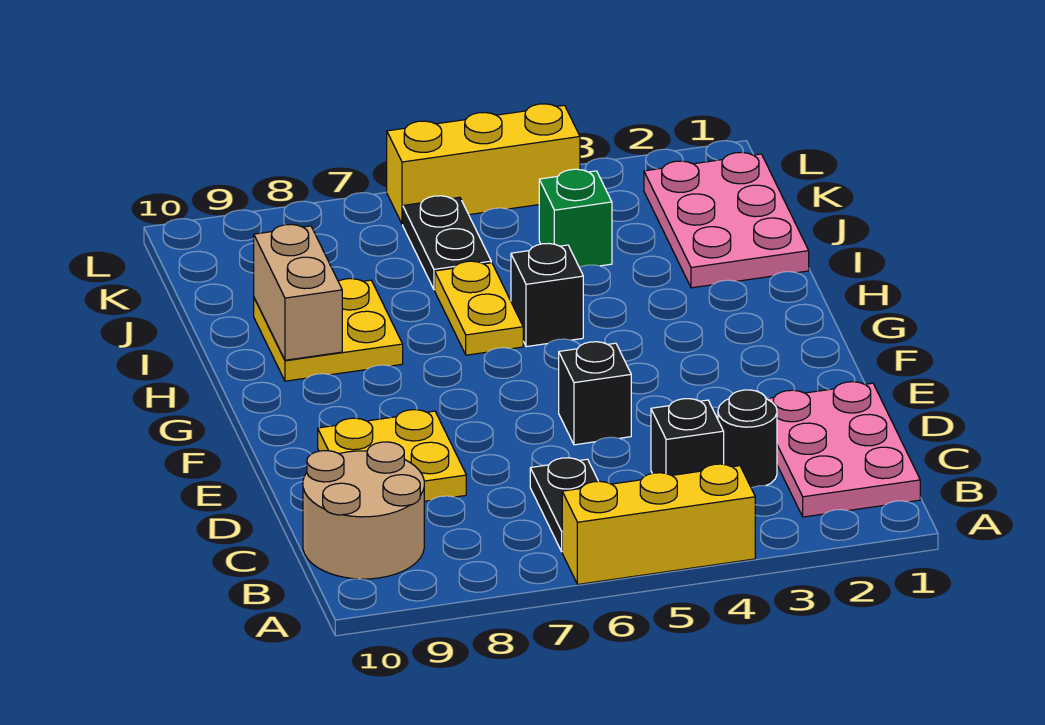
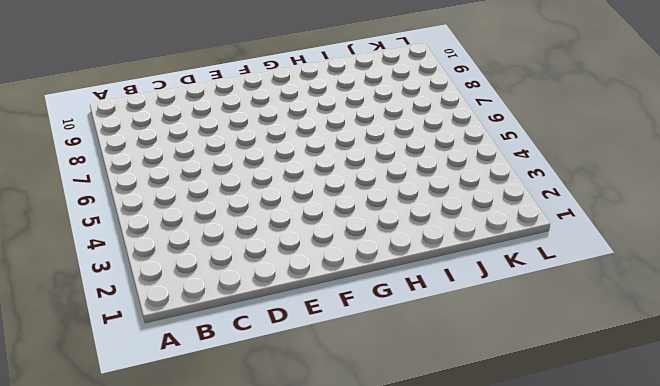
none -> yellow brick A4:A6 level 1
none -> pink plate B1:D2 level 1
none -> black plate B6:C6 level 1

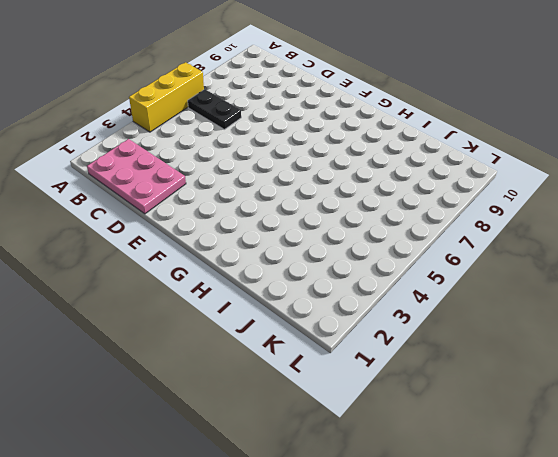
none -> tan round brick B9:C10 level 1
none -> black round brick C3 level 1
none -> black brick C4 level 1

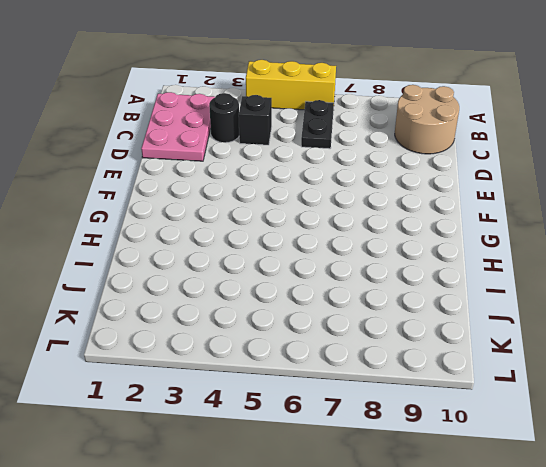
none -> yellow plate D8:E9 level 1
none -> black brick E5 level 1
none -> black brick H5 level 1

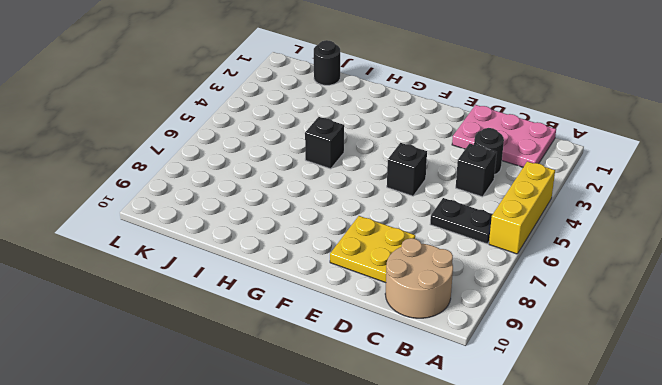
black round brick J1 level 1 -> pink plate I1:K2 level 1
none -> yellow plate H6:I6 level 1
none -> yellow plate H8:I9 level 1
none -> green brick J4 level 1

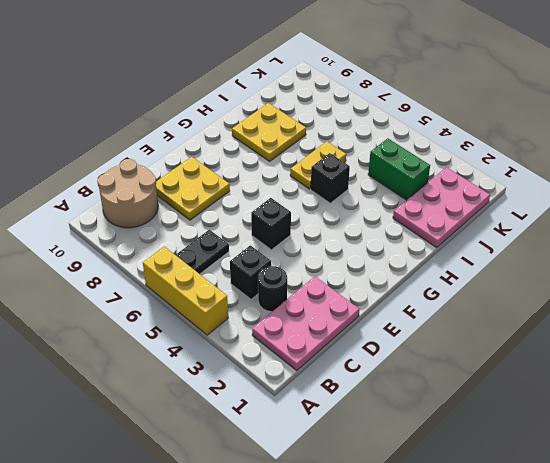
green brick J3:J4 level 1 -> green brick J4 level 1
none -> black plate J6:K6 level 1
none -> yellow brick L4:L6 level 1
none -> tan brick H9:I9 level 2

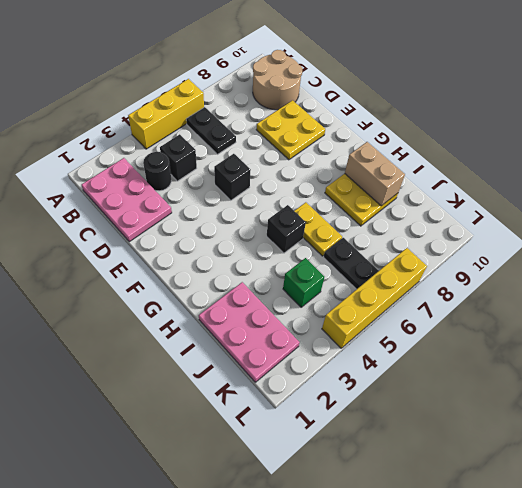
yellow brick L4:L7 level 1 -> yellow brick L4:L6 level 1

